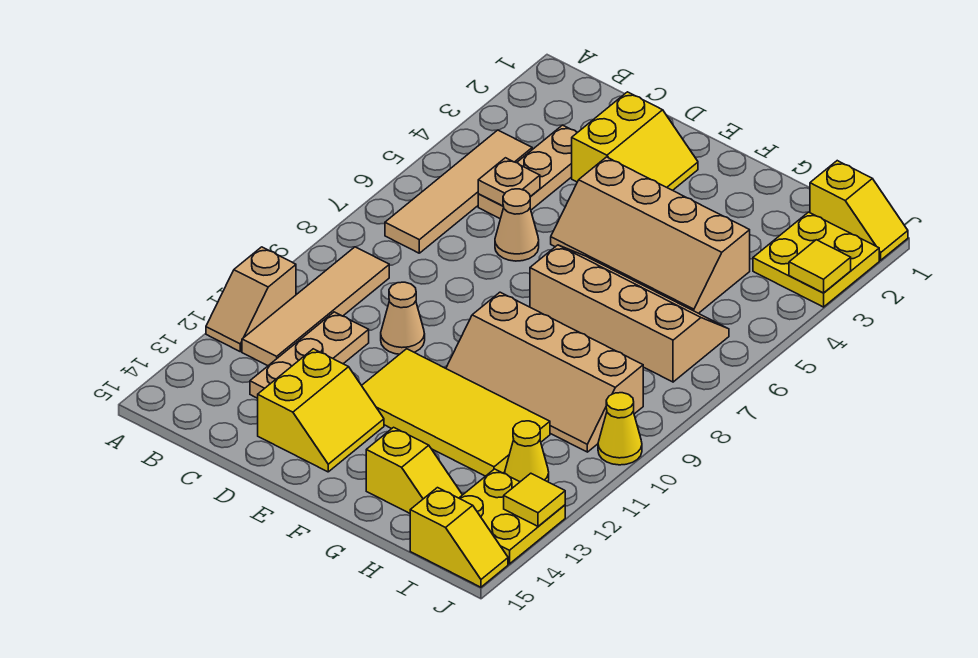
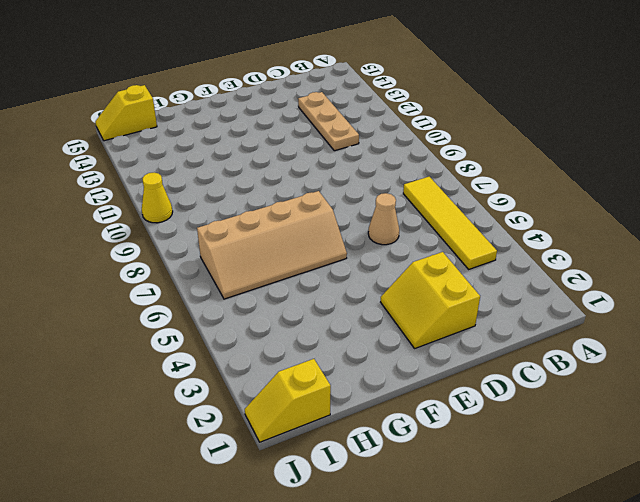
yellow tile B4:B7 level 1 -> tan tile B4:B7 level 1
none -> tan slope A11:A12 level 1 top 11
none -> tan tile B9:B12 level 1
none -> tan plate C3:C5 level 1

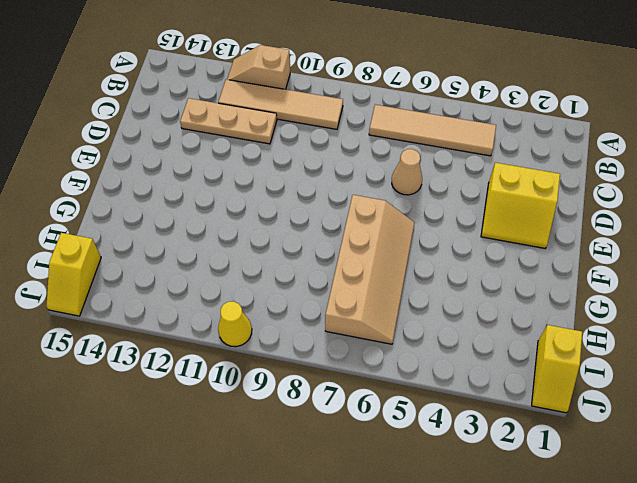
none -> tan plate C3:C5 level 1
none -> tan cone D10 level 1
none -> yellow slope D13:E14 level 1 top D

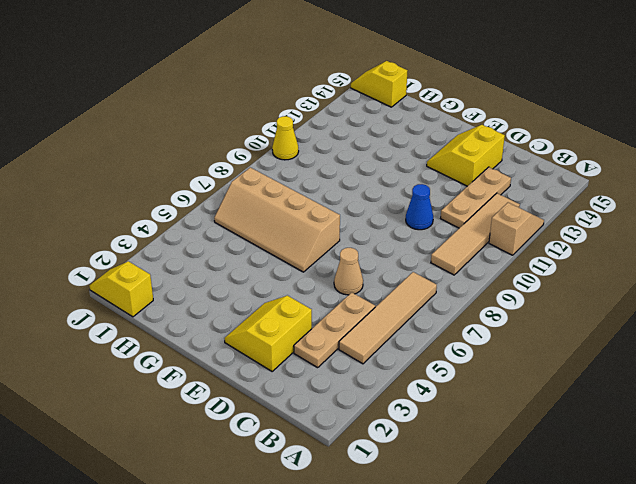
blue cone D10 level 1 -> tan cone D10 level 1
none -> tan slope E4:H5 level 1 top 4
none -> yellow tile E11:H12 level 1
none -> tan slope F9:I10 level 1 top 9

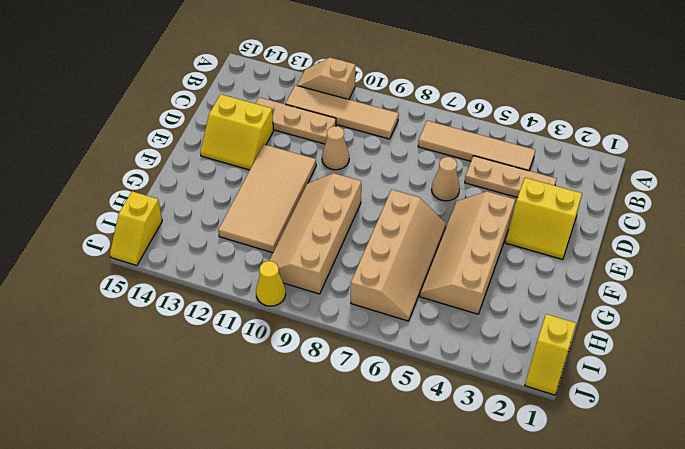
tan tile E11:H12 level 1 -> yellow tile E11:H12 level 1
none -> yellow slope G14:H14 level 1 top G
none -> yellow plate I2:J3 level 1
none -> yellow cone I12 level 1

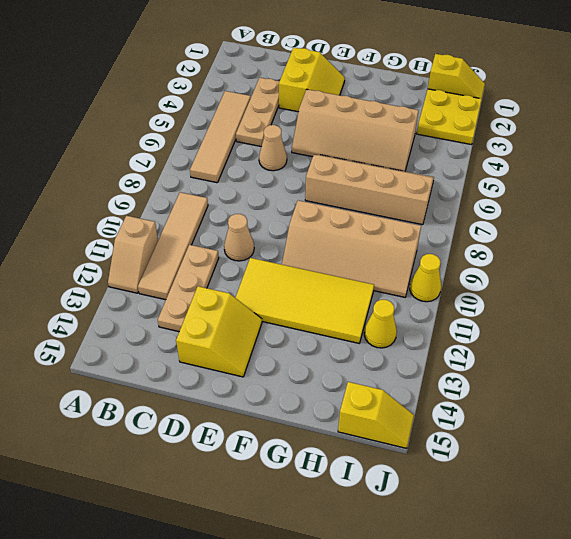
none -> yellow slope G14:H14 level 1 top G
none -> yellow plate I13:J14 level 1
none -> tan plate C5 level 2

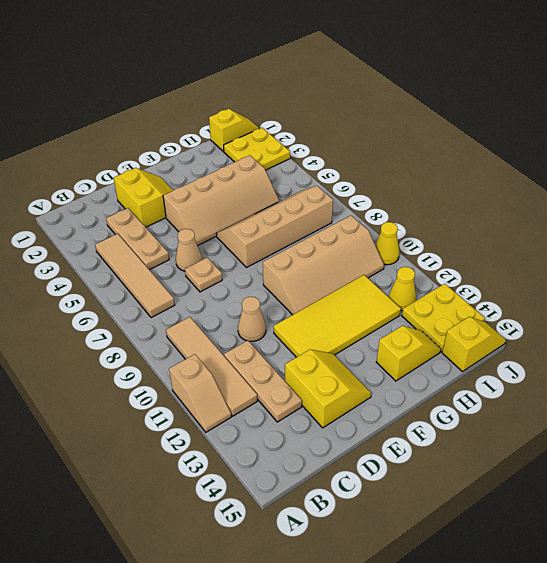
tan plate D7 level 1 -> tan plate C5 level 2
none -> yellow tile J3 level 2
none -> yellow tile J13 level 2

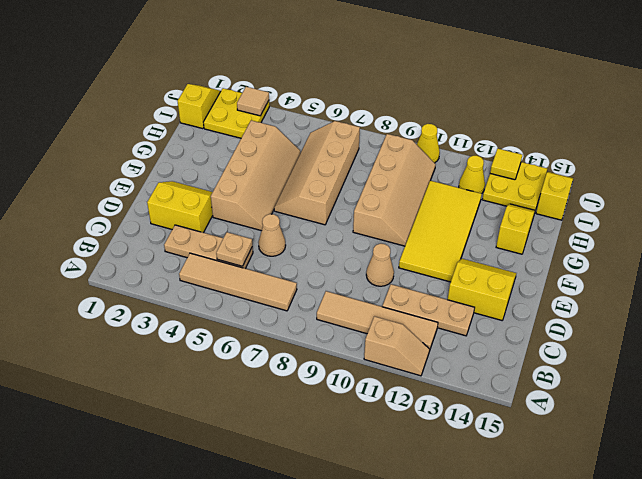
tan tile J3 level 2 -> yellow tile J3 level 2

